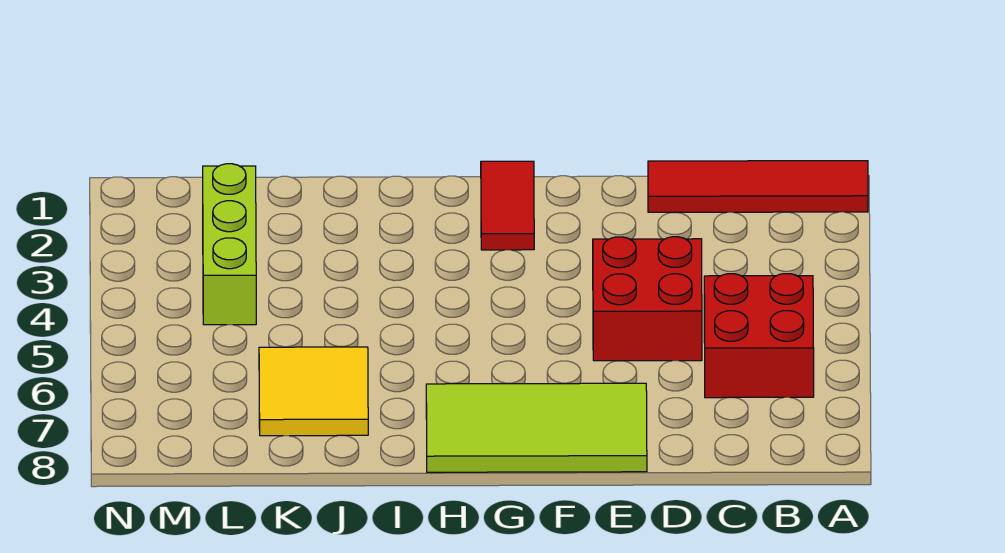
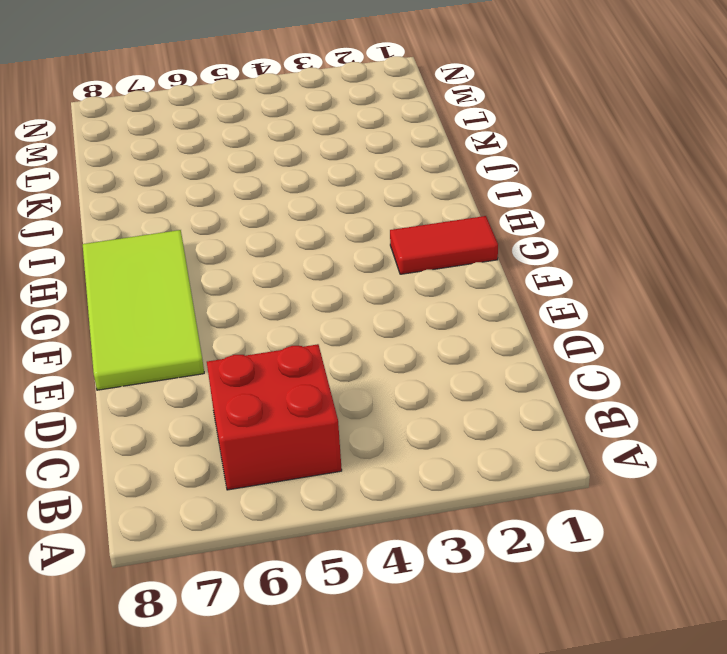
none -> red tile A1:D1 level 1
none -> red brick D4:E5 level 1

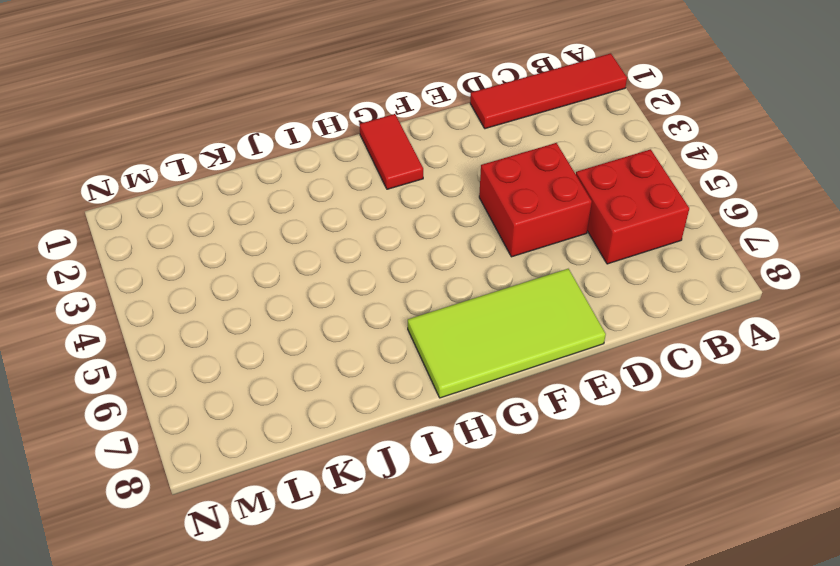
none -> yellow tile J6:K7 level 1
none -> lime brick L2:L4 level 1

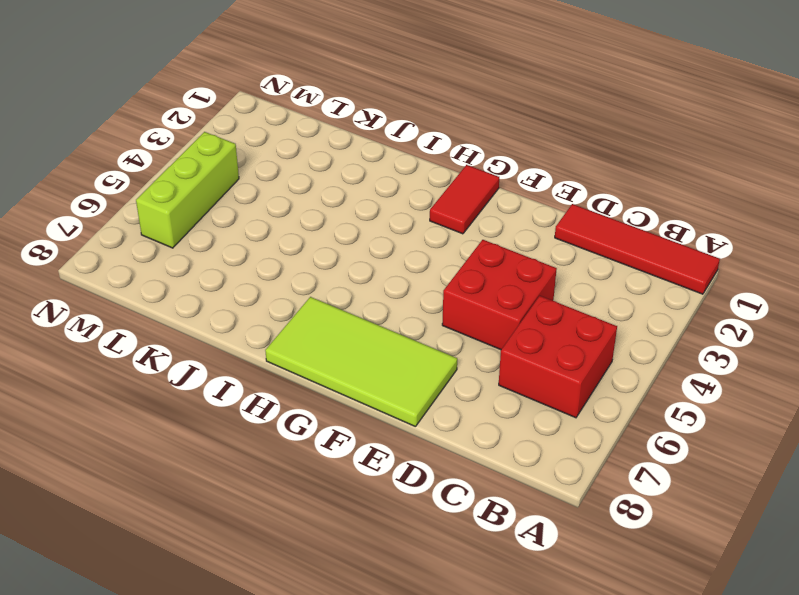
lime brick M4:M6 level 1 -> lime brick L2:L4 level 1
none -> yellow tile J6:K7 level 1

